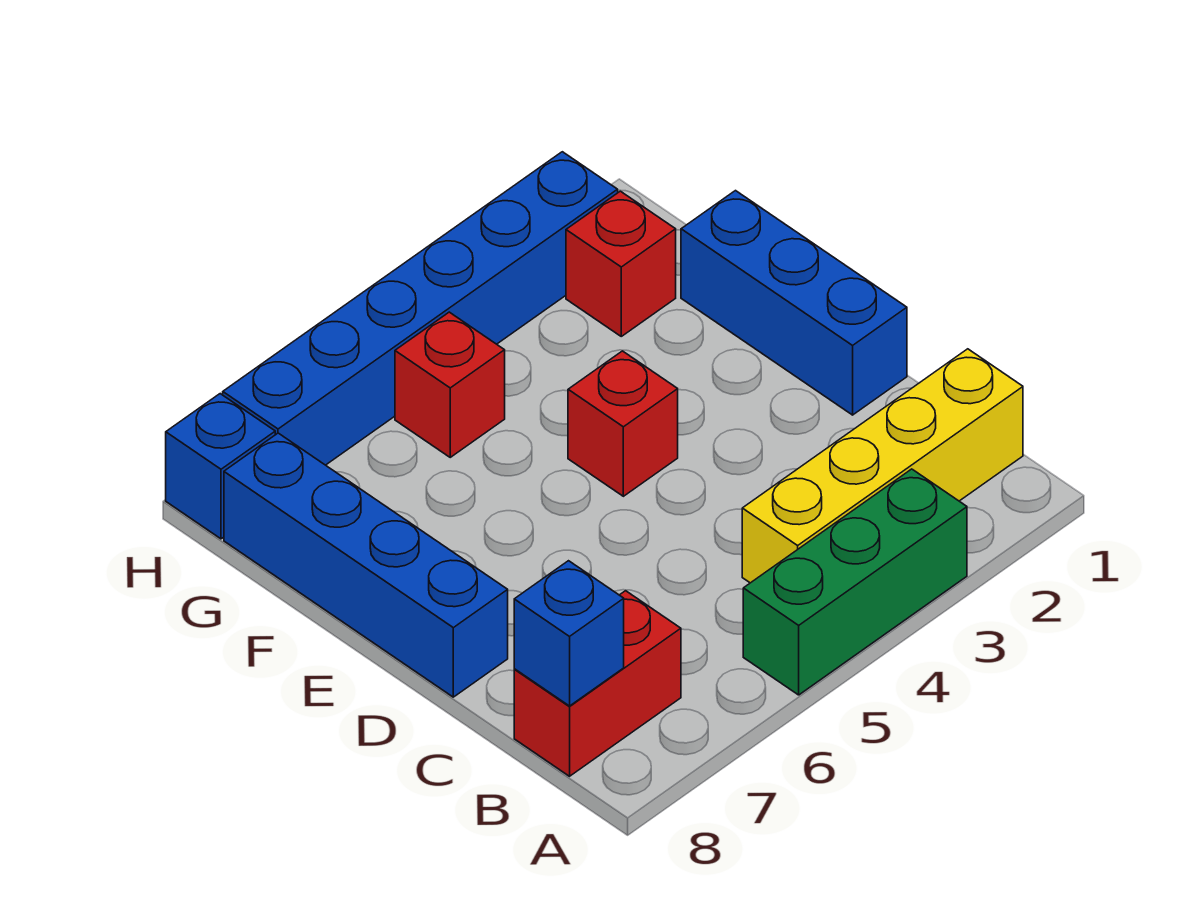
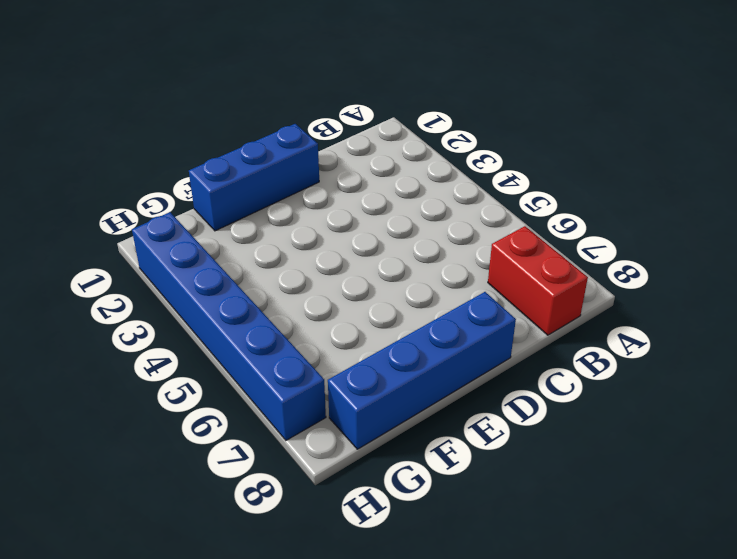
none -> green brick A3:A5 level 1
none -> yellow brick B1:B4 level 1

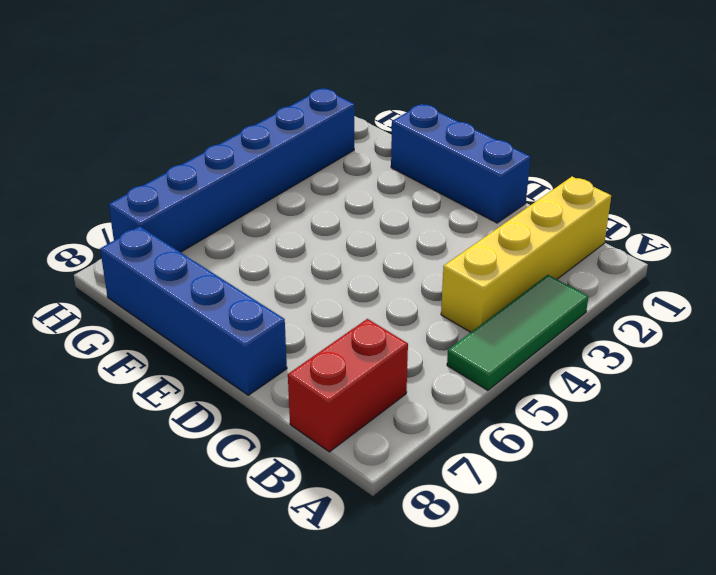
green tile A3:A5 level 1 -> green brick A3:A5 level 1
none -> red brick E4 level 1
none -> red brick G2 level 1

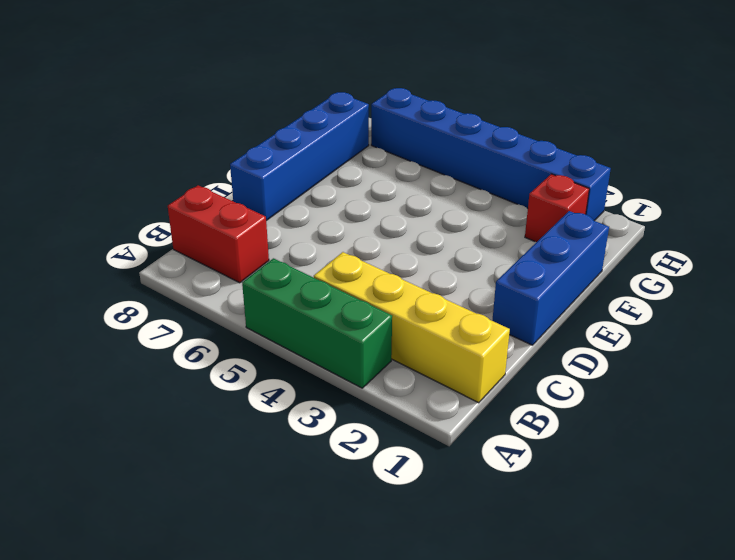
none -> red brick E4 level 1
none -> red brick G5 level 1

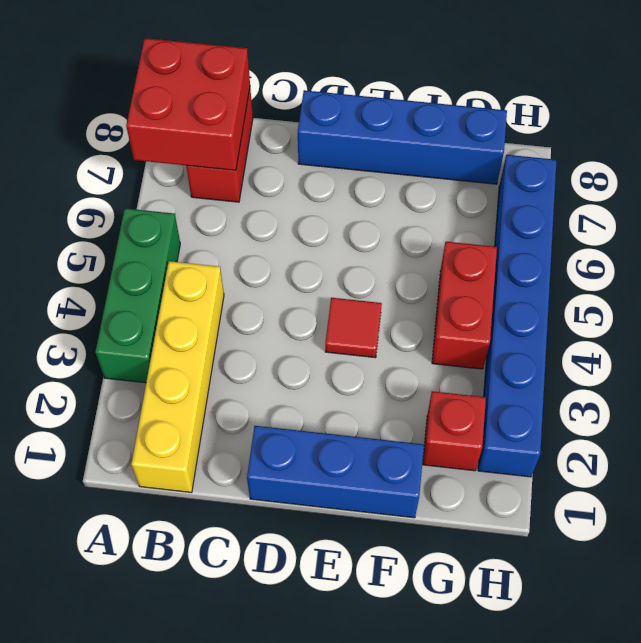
red brick A7:B8 level 2 -> blue brick B8 level 2
red tile E4 level 1 -> red brick E4 level 1
red brick G4:G5 level 1 -> red brick G5 level 1
none -> blue brick H8 level 1

